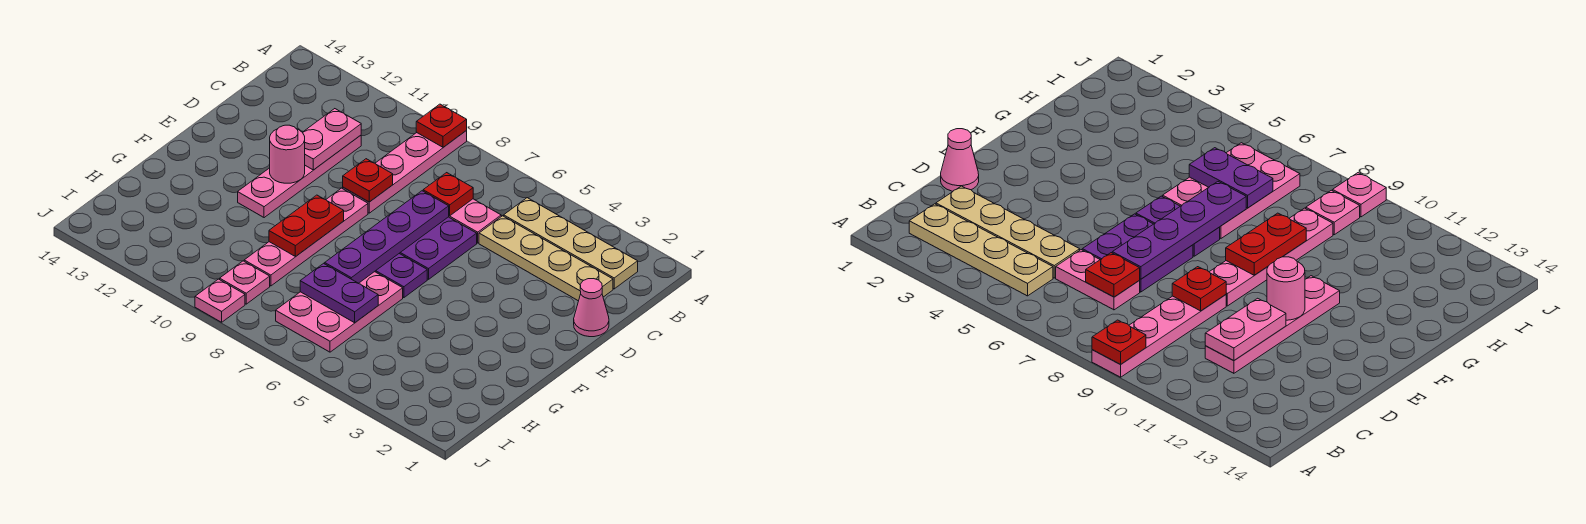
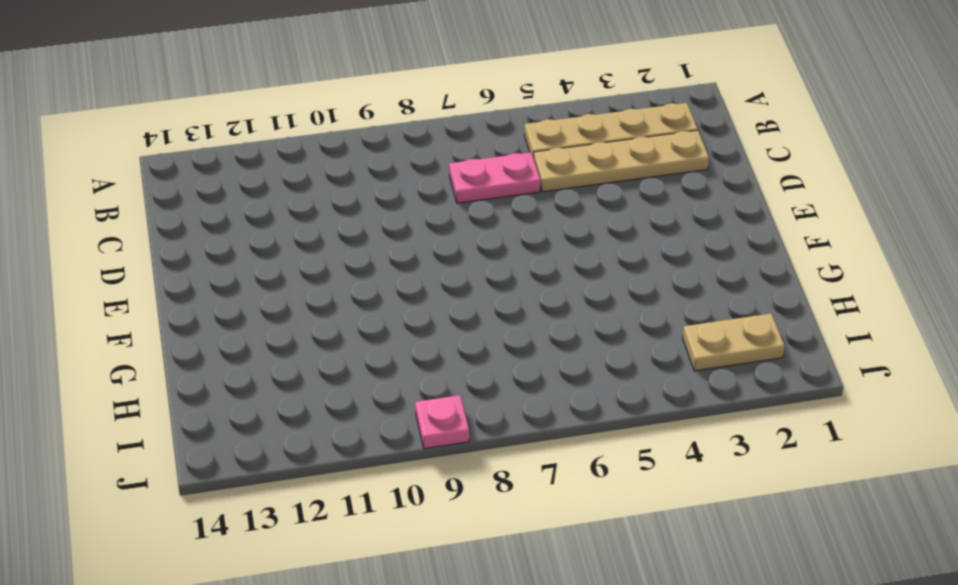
tan plate I2:I3 level 1 -> none
none -> pink plate A9:D9 level 1
none -> pink plate C11:F11 level 1
none -> pink cone D1 level 1

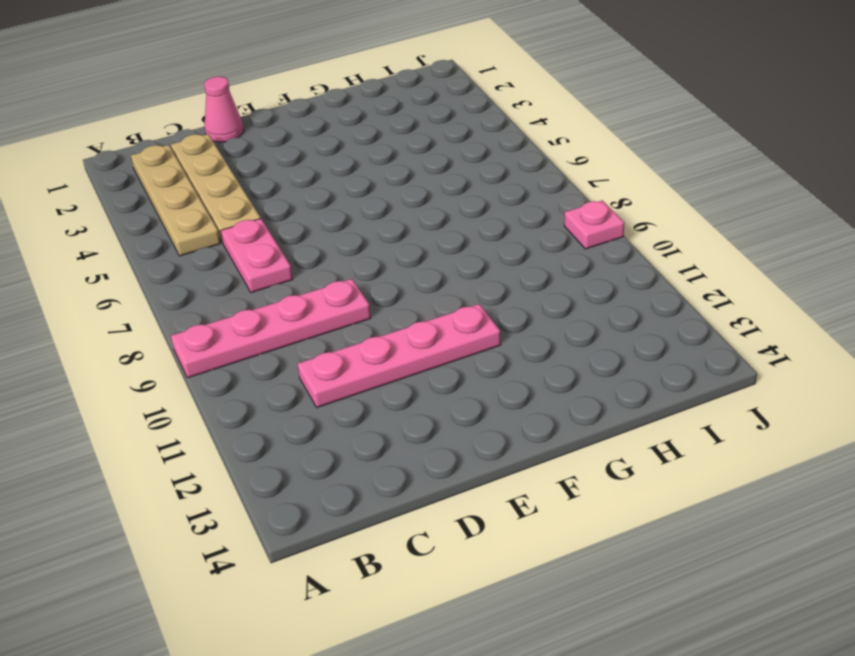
none -> purple plate D6:E7 level 1
none -> pink plate E9:H9 level 1
none -> purple plate F6:F7 level 1

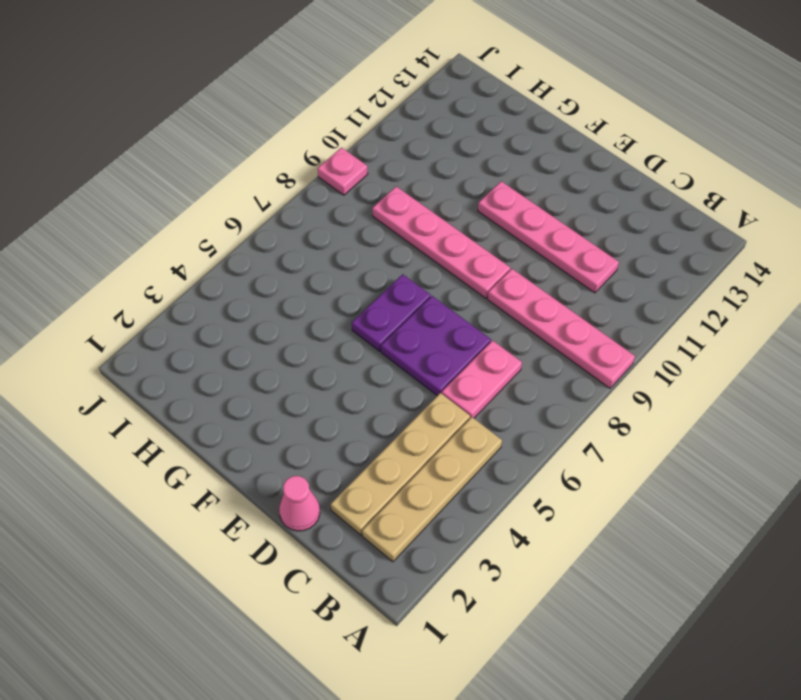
none -> pink plate G6:I7 level 1
none -> pink plate I9 level 1
none -> red plate A9 level 2

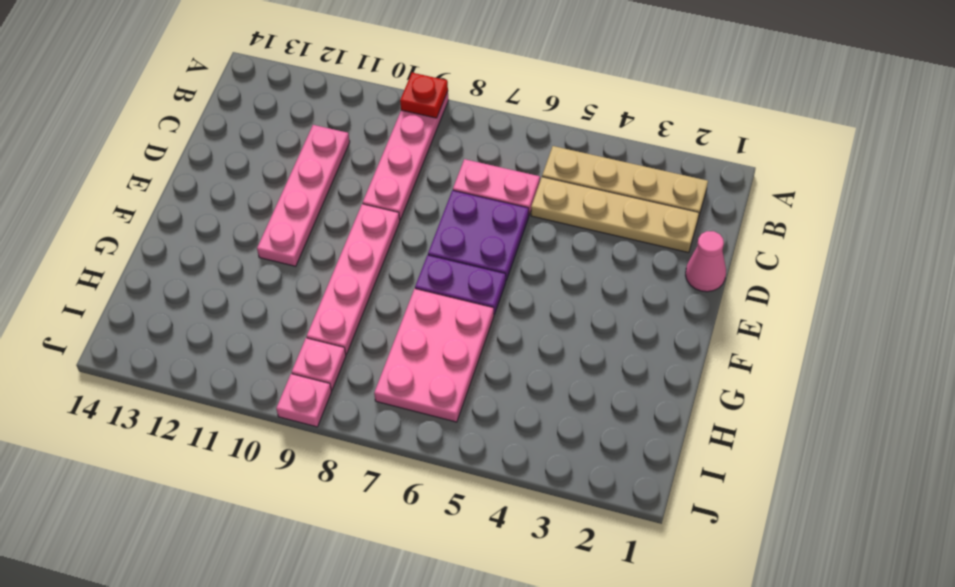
none -> red plate C7 level 2
none -> pink plate C11:D11 level 2
none -> purple plate D7:G7 level 2

